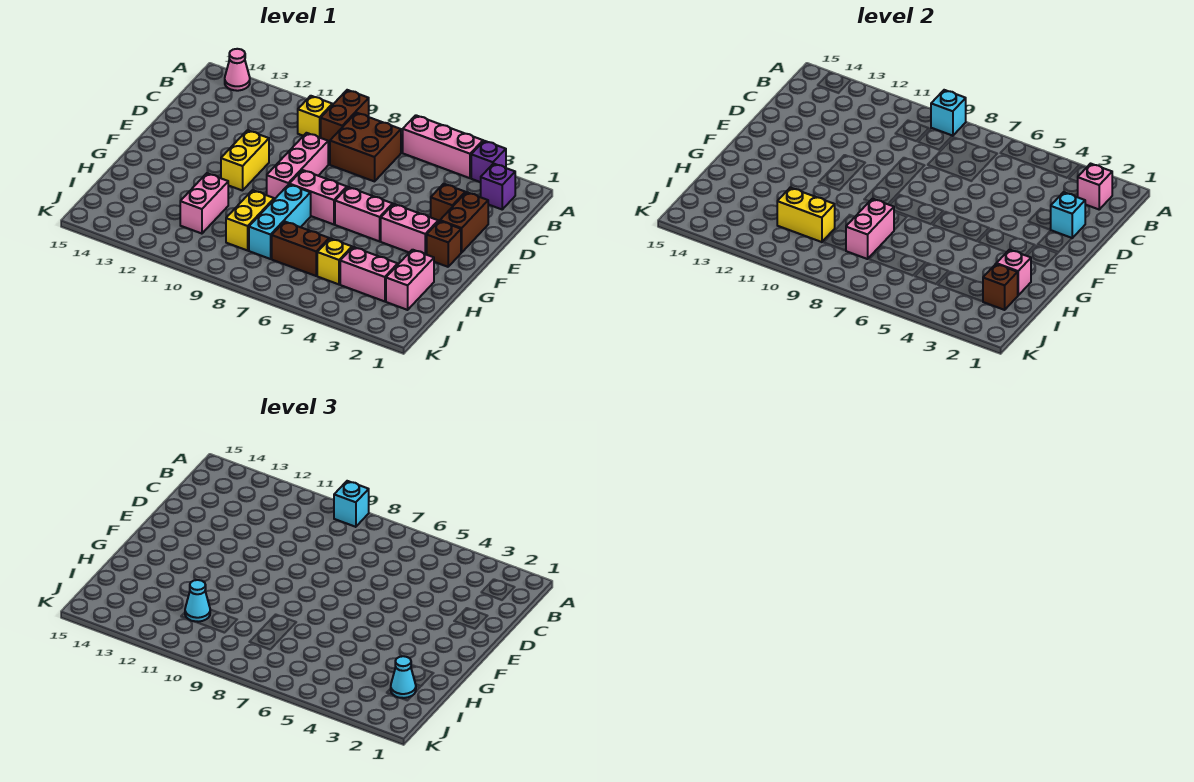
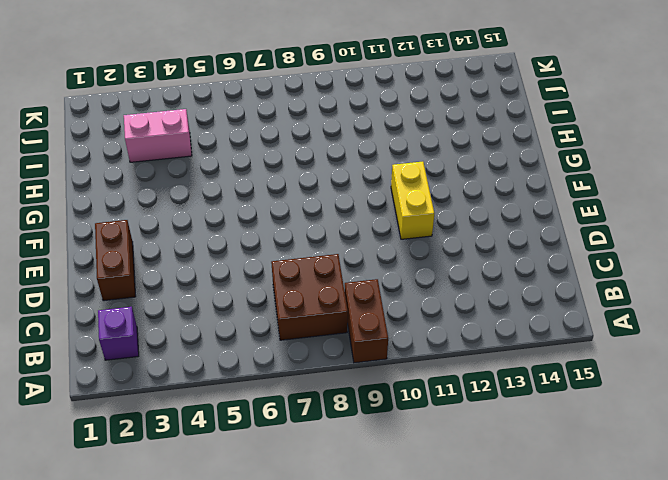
none -> purple brick A3 level 1
none -> pink brick A4:A6 level 1
none -> pink cone A14 level 1
none -> yellow brick B10 level 1

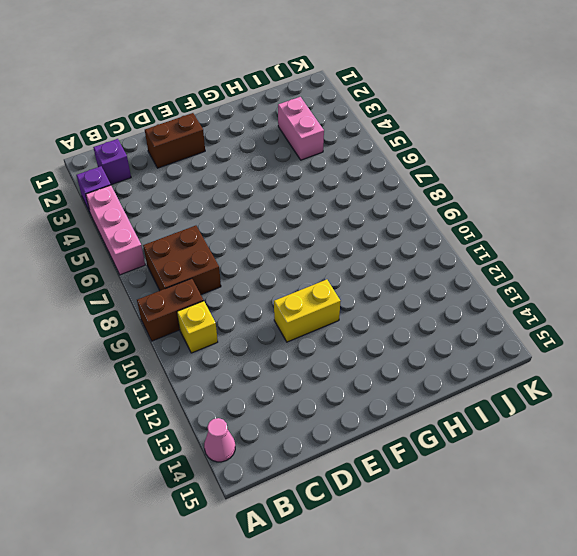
none -> brown brick D3 level 1
none -> pink brick D9:F9 level 1
none -> brown brick F2 level 1
none -> pink brick F3:F4 level 1

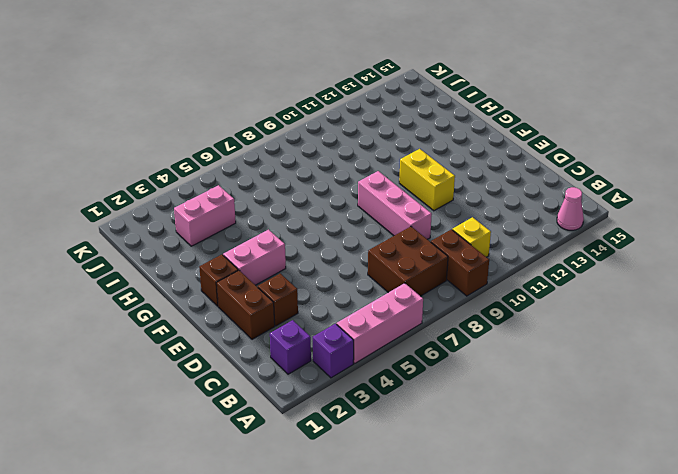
none -> pink brick F5:F6 level 1
none -> pink brick F7:F8 level 1
none -> cyan brick G8:I8 level 1
none -> pink brick H2:I2 level 1

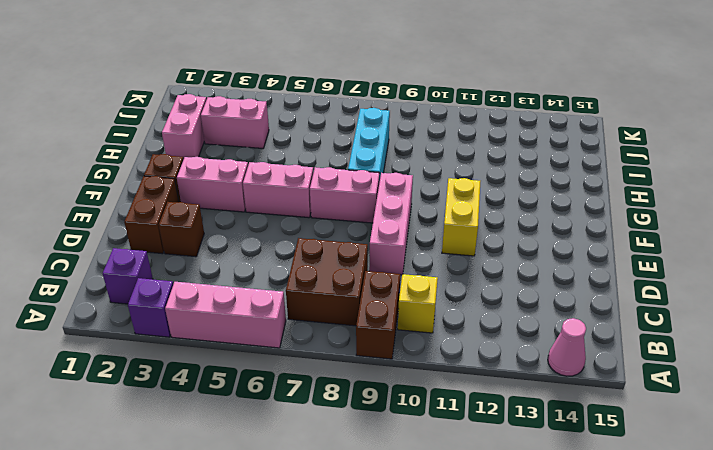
none -> yellow brick H9:I9 level 1
none -> pink brick H11:I11 level 1
none -> yellow brick I5 level 1
none -> brown brick I6:I7 level 1

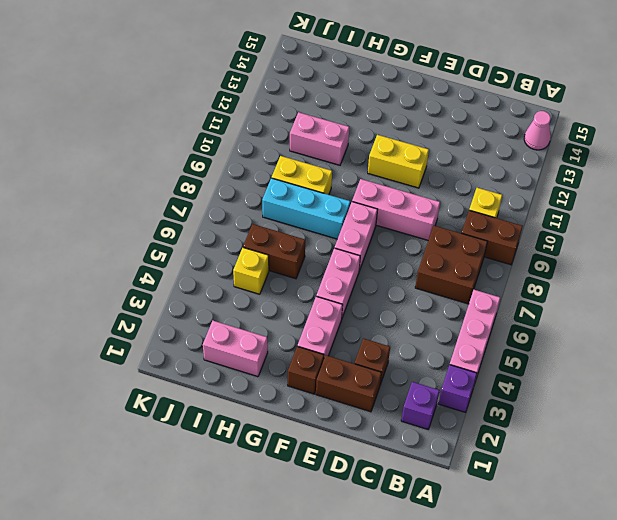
brown brick H6:I6 level 1 -> brown brick I6:I7 level 1
none -> pink brick I3:I4 level 1
none -> cyan brick A9 level 2
none -> pink brick B2 level 2
none -> cyan brick D2 level 2

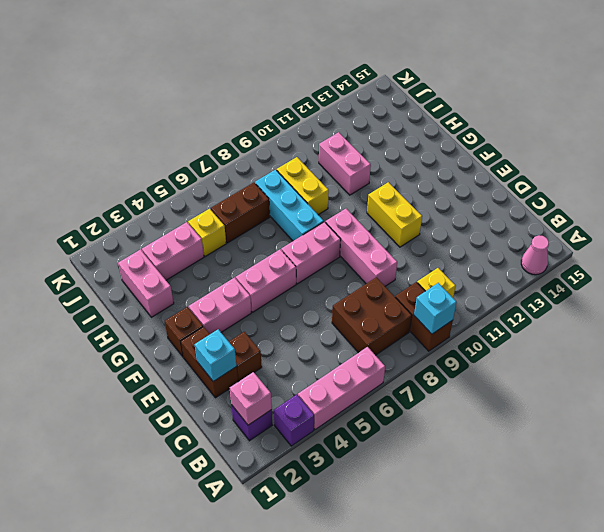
none -> pink brick H2 level 2
none -> pink brick H8:I8 level 2
none -> brown brick I2 level 2
none -> yellow brick I10:I11 level 2

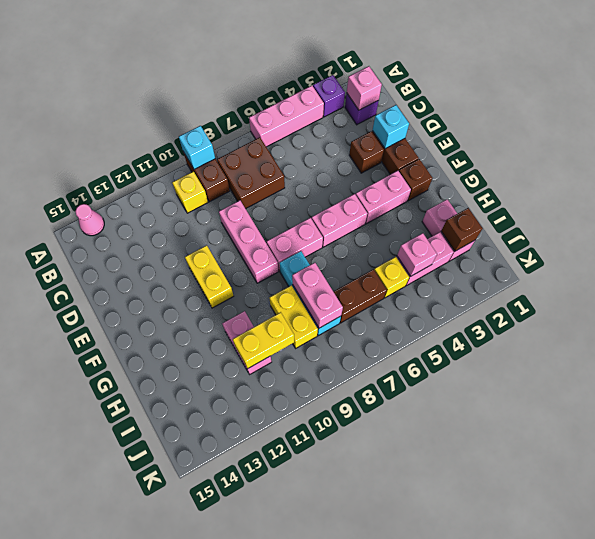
pink brick I4 level 2 -> pink brick H2 level 2
none -> cyan brick A9 level 3
none -> cyan cone I2 level 3
none -> cyan cone I11 level 3

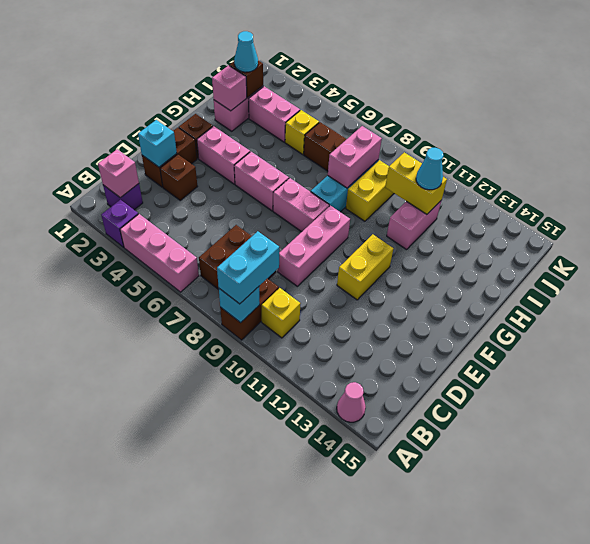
cyan brick A9:B9 level 3 -> cyan brick A9 level 3

